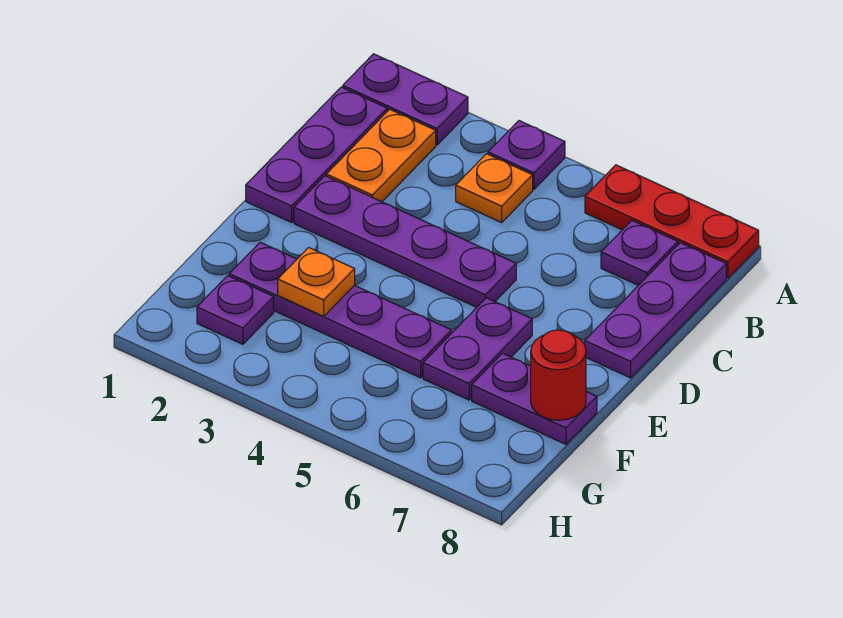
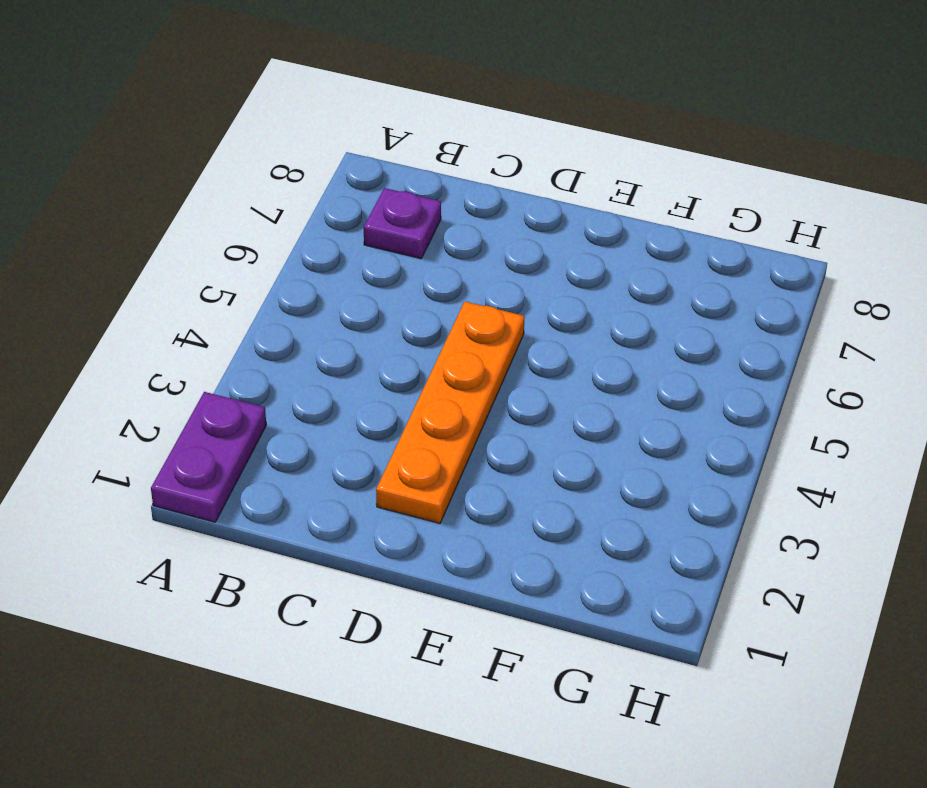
orange plate D2:D5 level 1 -> purple plate D2:D5 level 1
none -> purple plate A4 level 1
none -> red plate A6:A8 level 1
none -> purple plate B1:D1 level 1

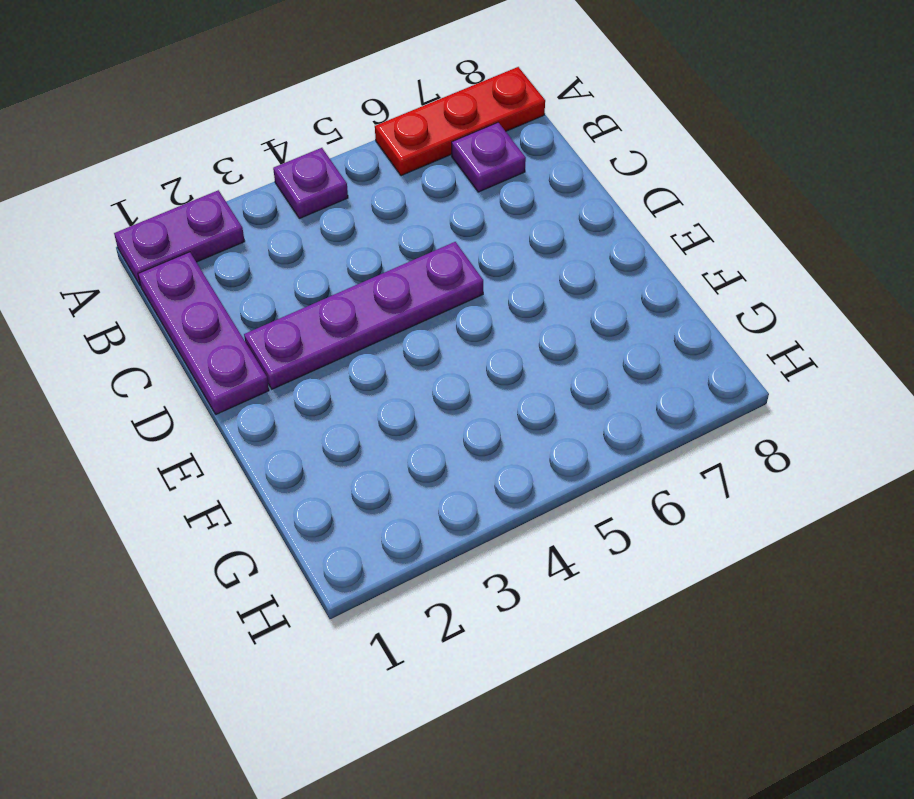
none -> orange plate B2:C2 level 1
none -> orange plate B4 level 1
none -> purple plate B8:D8 level 1

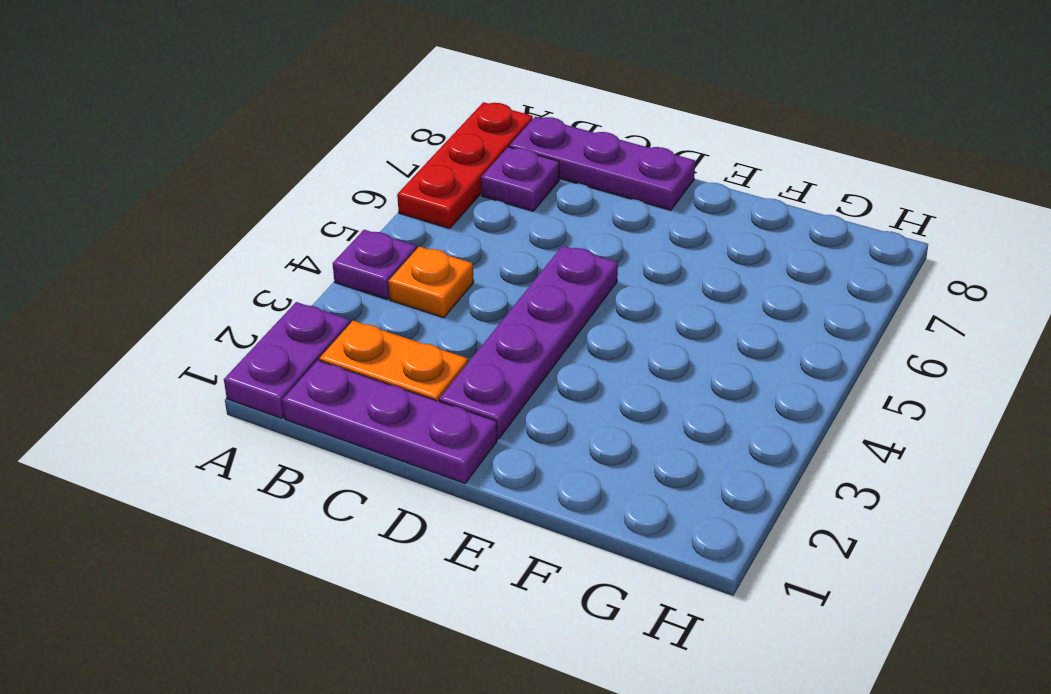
none -> purple plate E6:F6 level 1
none -> purple plate F2:F5 level 1
none -> purple plate F7:F8 level 1

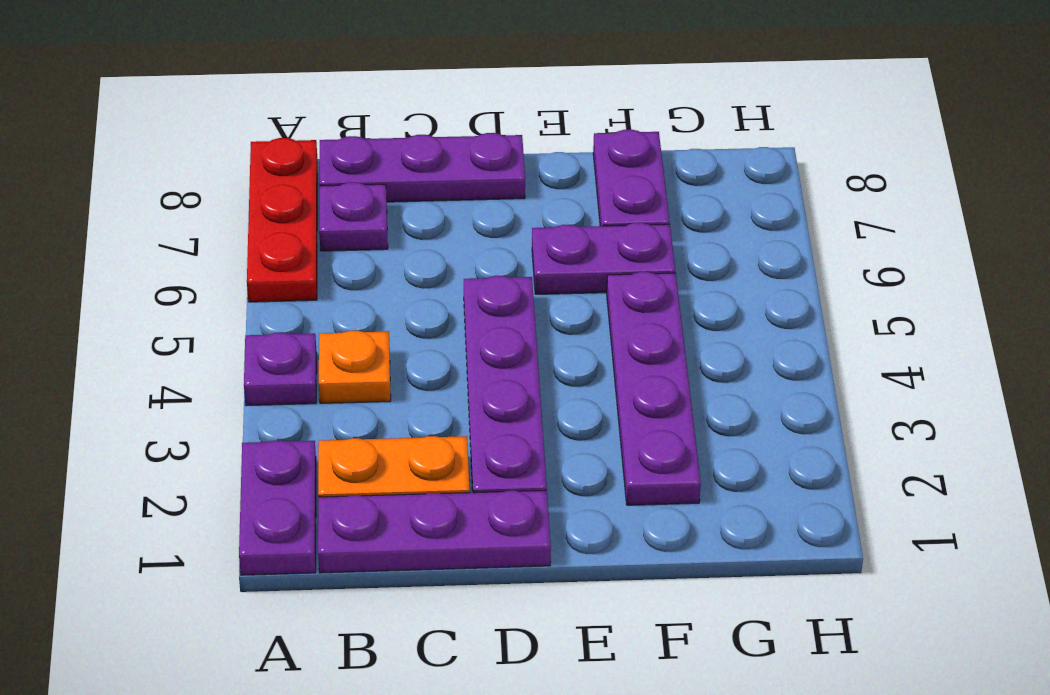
none -> purple plate G2 level 1
none -> orange plate F3 level 2
none -> red round brick F8 level 2

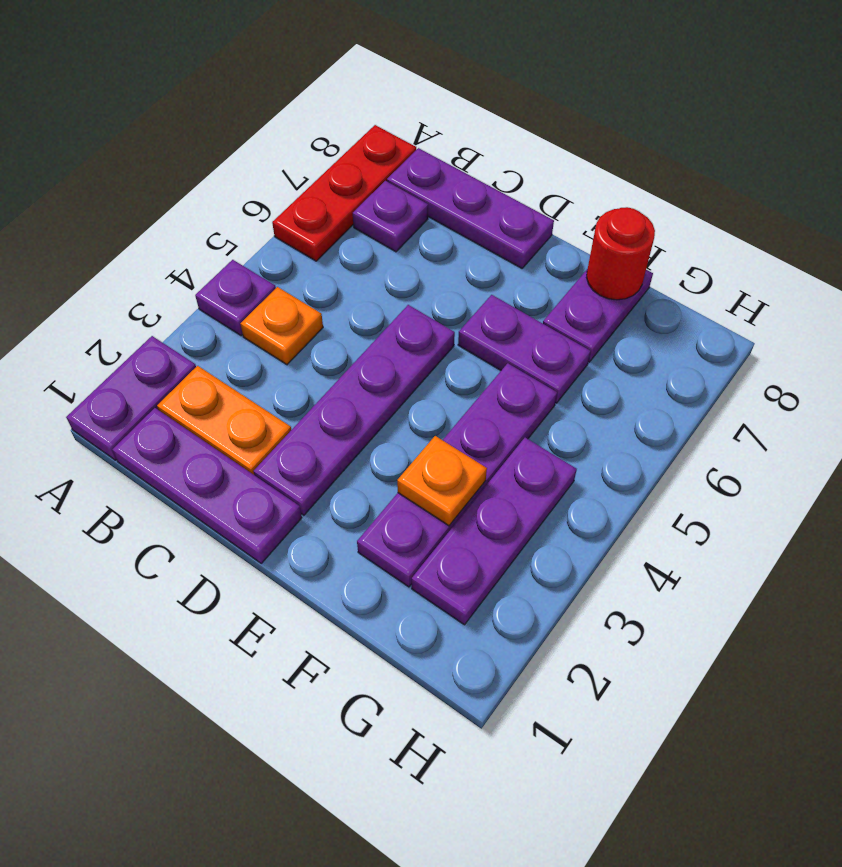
purple plate G2:G4 level 1 -> purple plate G2 level 1

